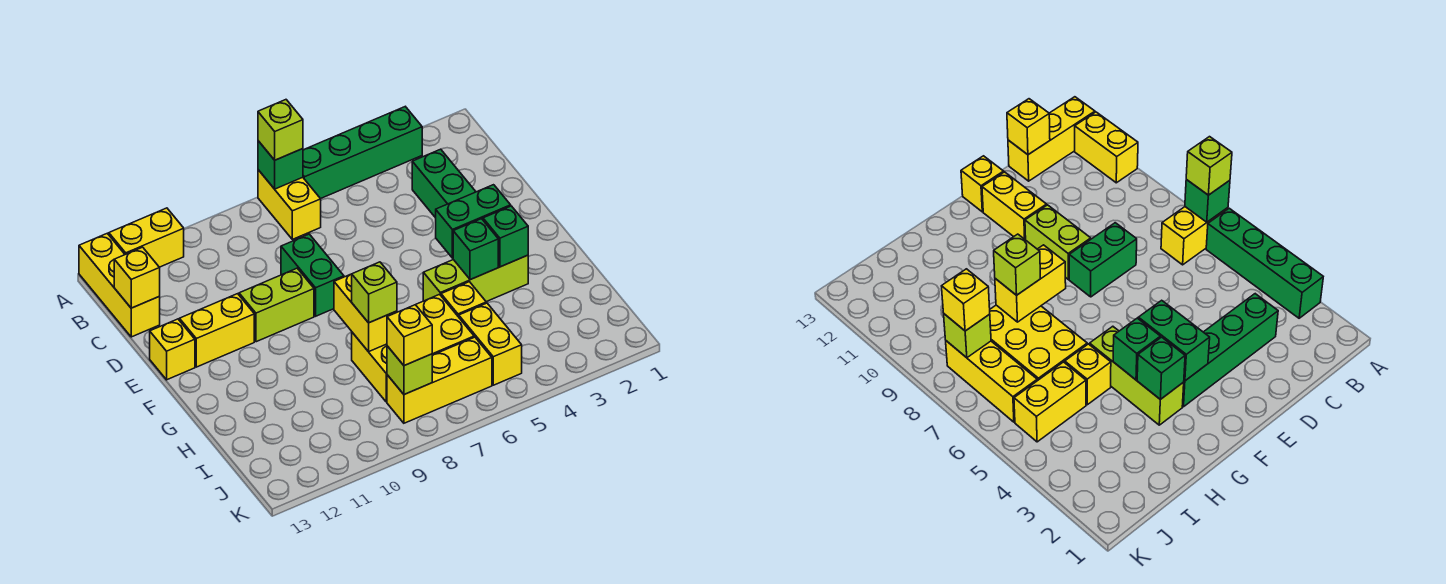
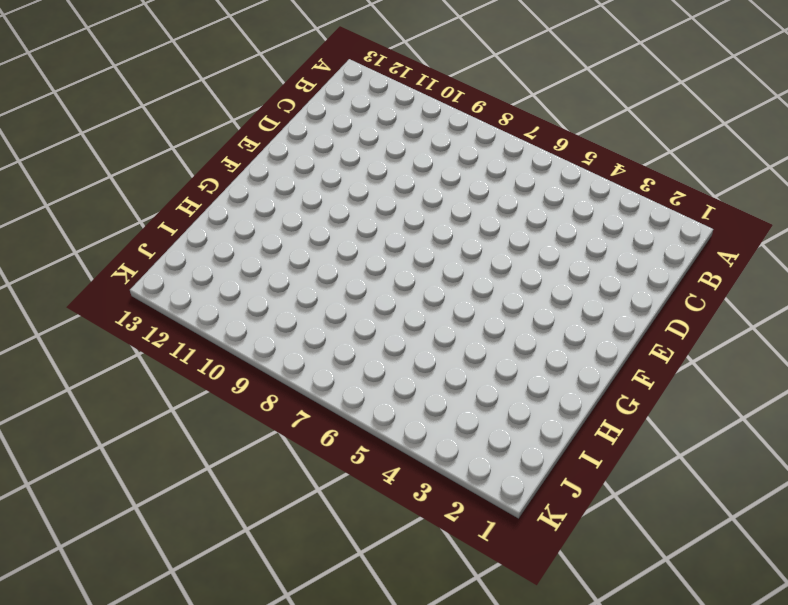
none -> green brick A3:A6 level 1
none -> yellow brick A7:B7 level 1
none -> yellow brick A11:A12 level 1

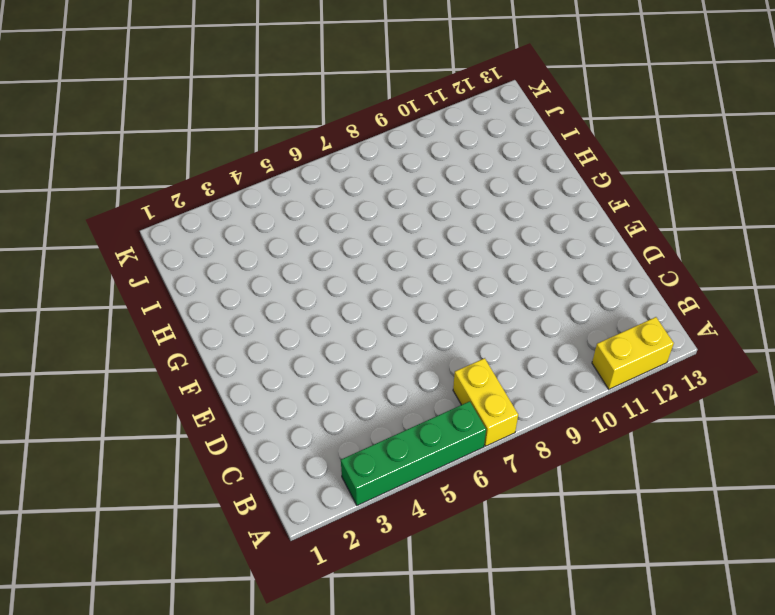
none -> yellow brick A13:C13 level 1
none -> green brick C3:F3 level 1
none -> green brick D8:E8 level 1

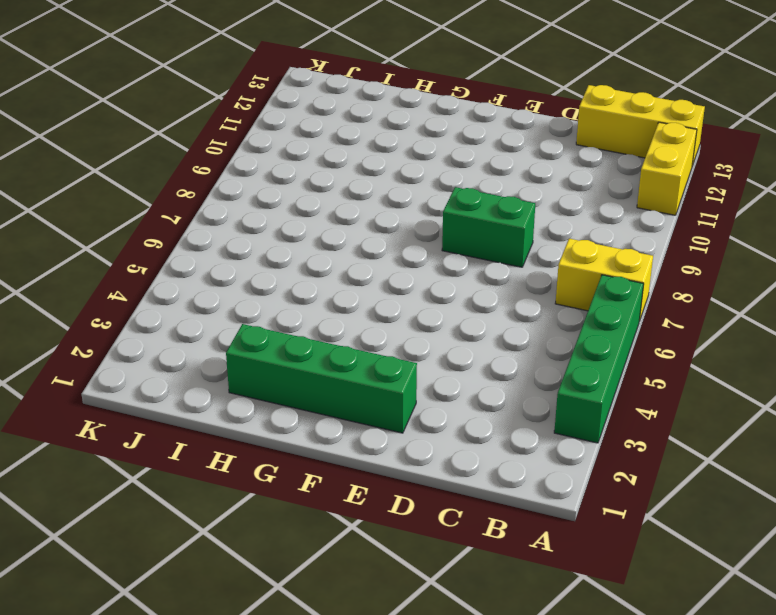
green brick E2:H2 level 1 -> green brick C3:F3 level 1
none -> lime brick E9:E10 level 1
none -> yellow brick E11:E12 level 1
none -> yellow brick E13 level 1

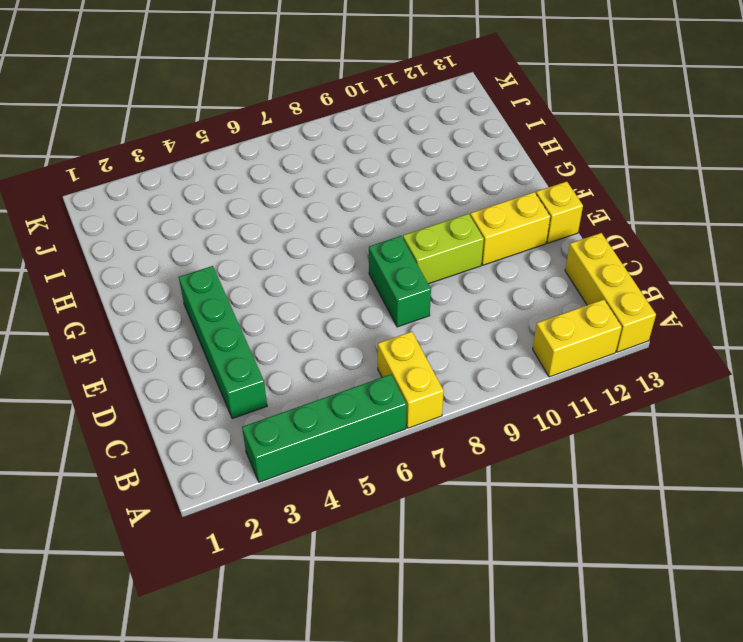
none -> lime brick G3:G5 level 1
none -> yellow brick H5 level 1
none -> yellow brick H6:I8 level 1

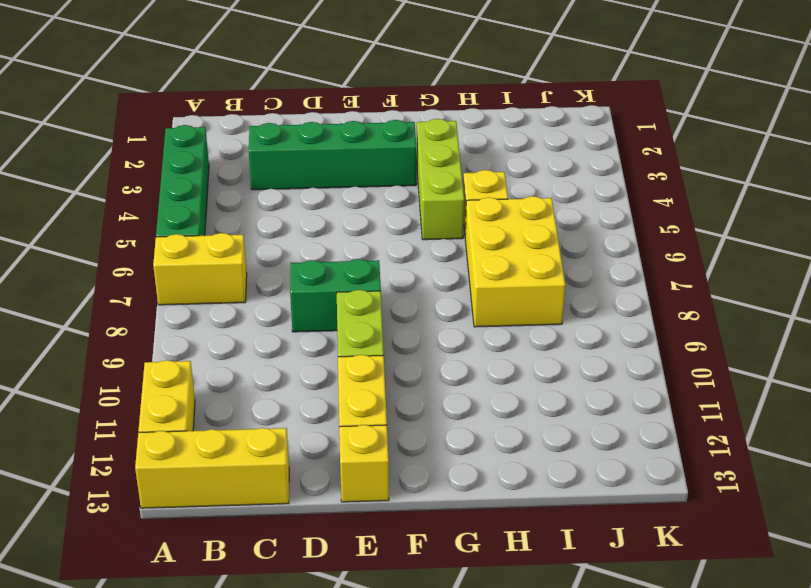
none -> yellow brick I5:J5 level 1
none -> yellow brick J6:J8 level 1
none -> green brick A7 level 2

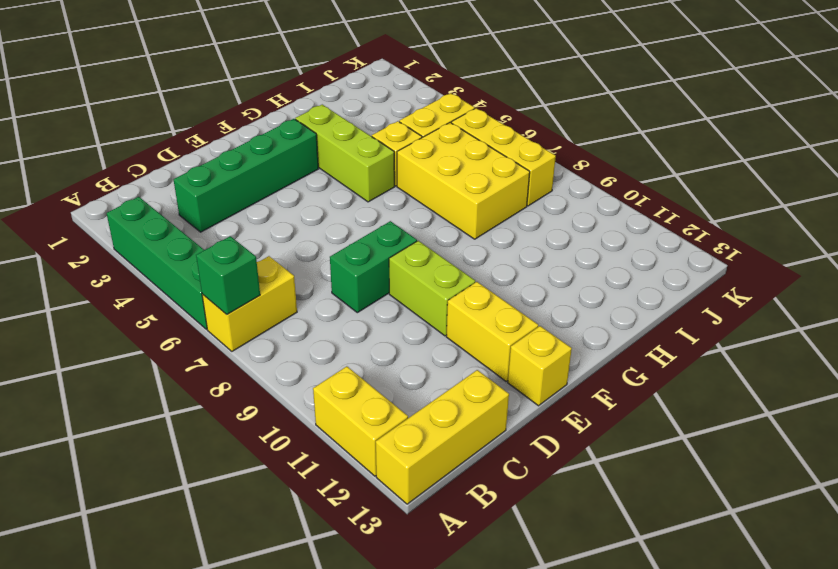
none -> yellow brick C13 level 2
none -> green brick F3:F4 level 2
none -> green brick G3 level 2

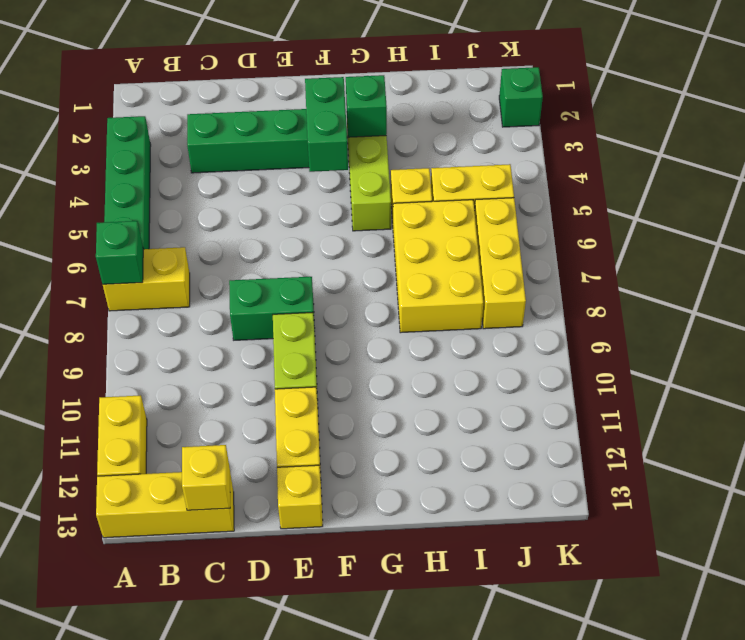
green brick K2 level 1 -> green brick G4 level 2
none -> yellow brick G8:H8 level 2
none -> lime brick J8 level 2
none -> lime brick A7 level 3

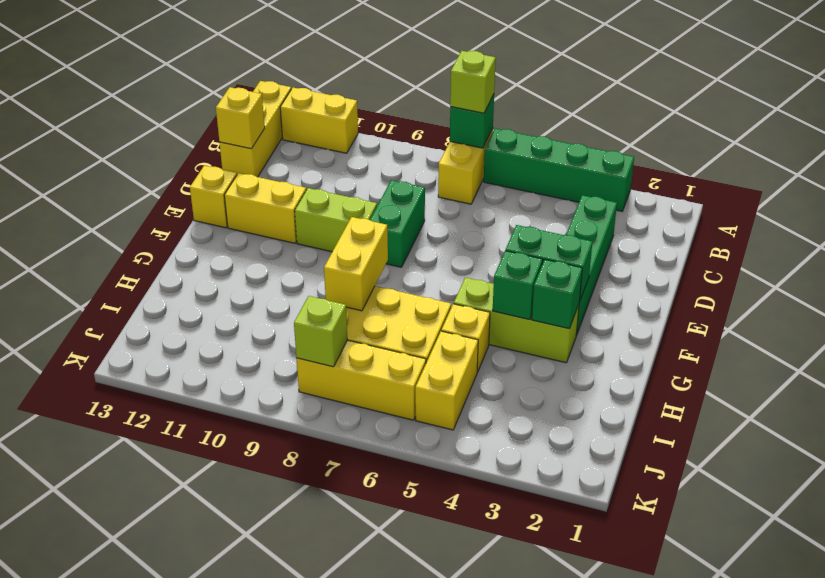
none -> lime brick H8 level 3
none -> yellow brick J8 level 3

